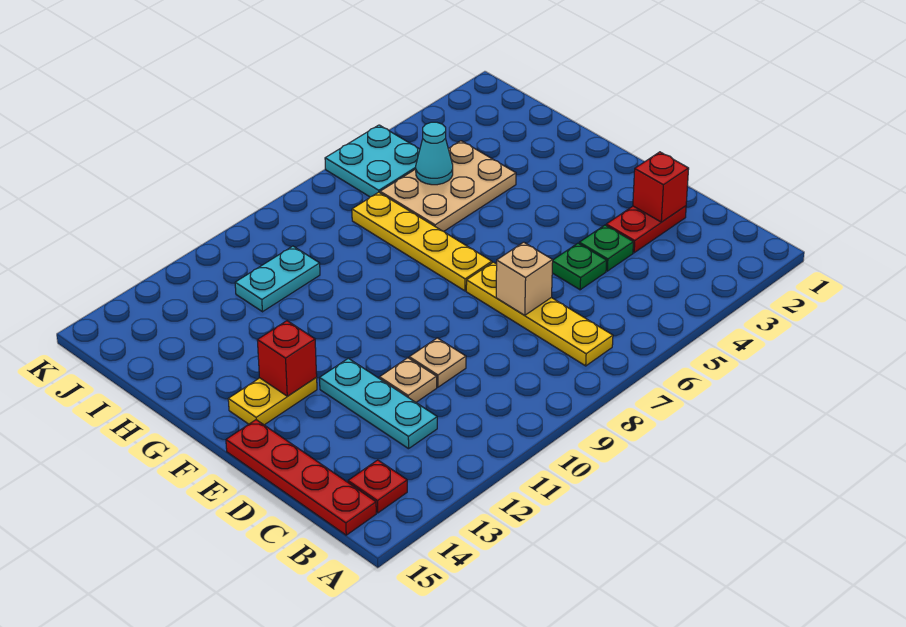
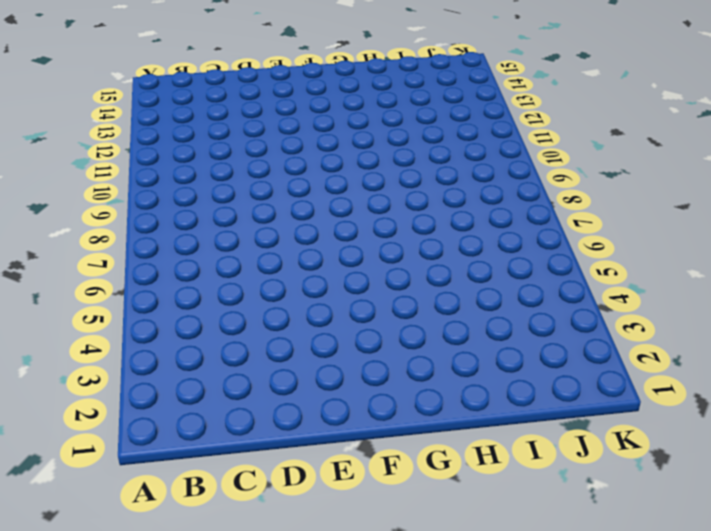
none -> yellow plate B7:E7 level 1
none -> red plate B14 level 1
none -> red plate B15:E15 level 1

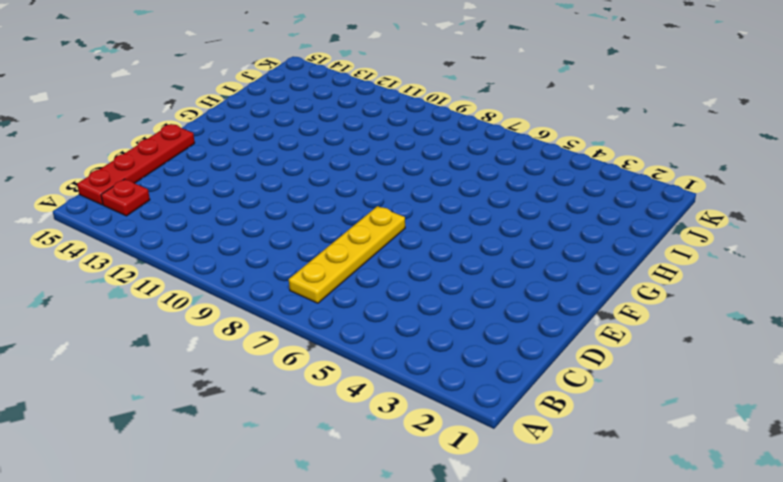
none -> cyan plate C12:E12 level 1
none -> red plate D2:D3 level 1
none -> green plate D4 level 1

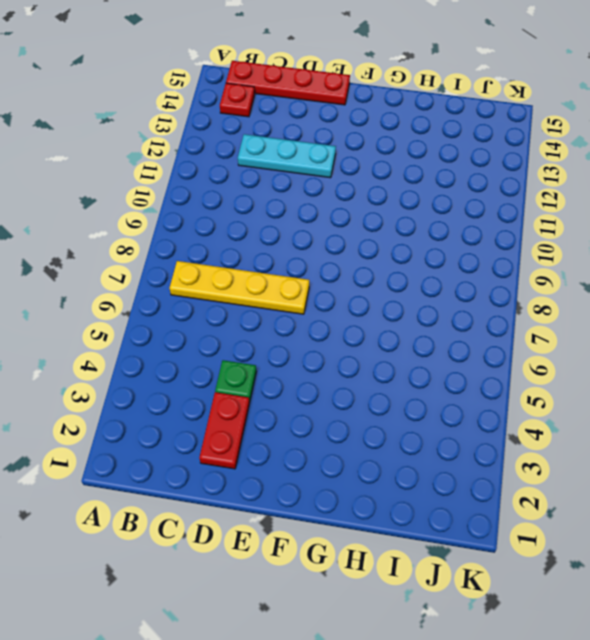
none -> green plate D5 level 1
none -> tan plate D10 level 1
none -> tan plate D11 level 1

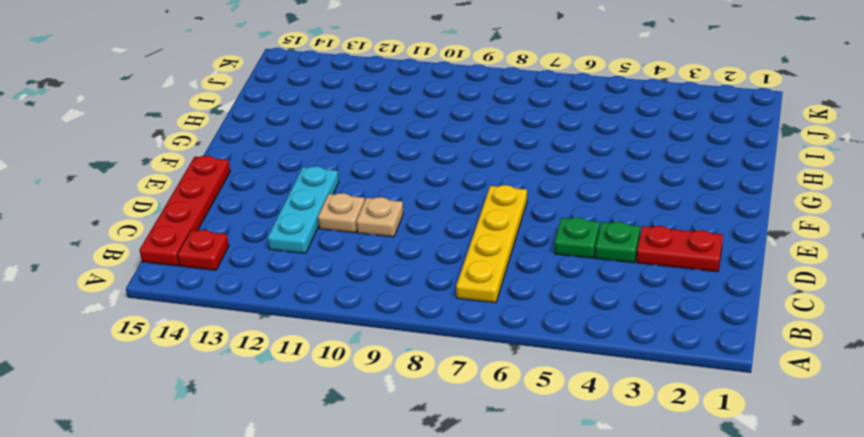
none -> yellow plate F7:I7 level 1
none -> yellow plate F13:F14 level 1
none -> tan plate H4:I6 level 1

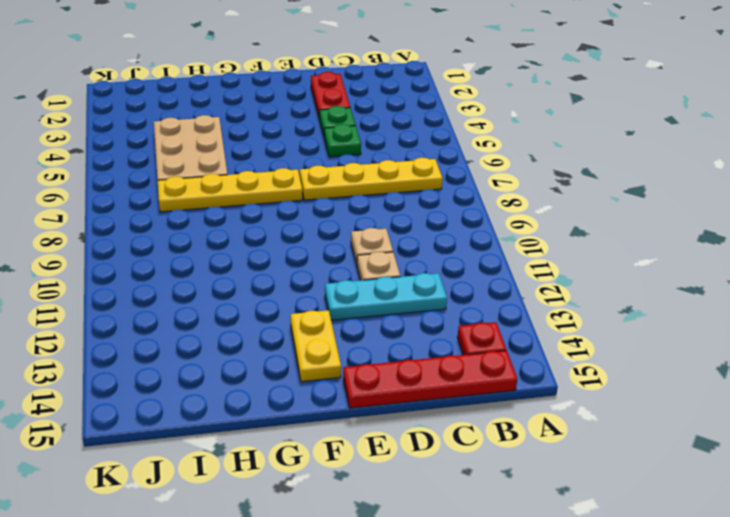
none -> cyan plate I10:I11 level 1
none -> cyan plate J5:K6 level 1
none -> red brick D2 level 2

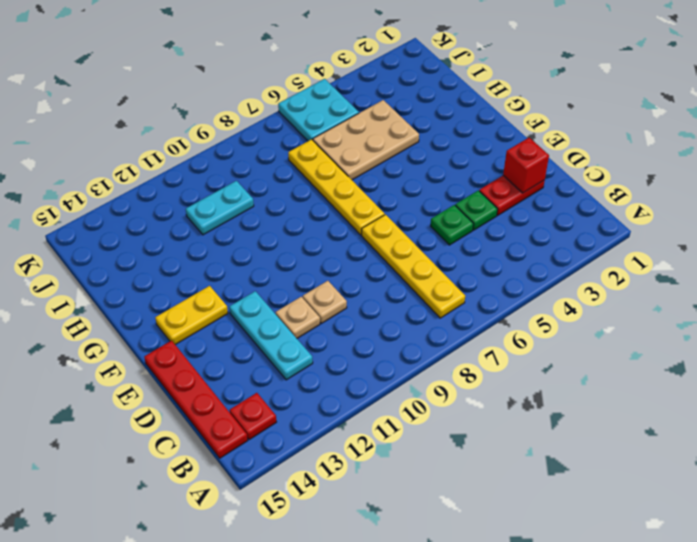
none -> tan brick D7 level 2
none -> red brick F13 level 2
none -> cyan cone I5 level 2

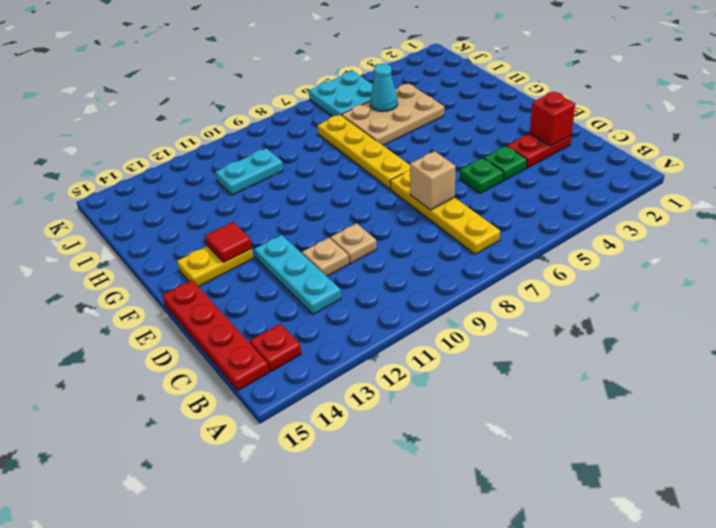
red tile F13 level 2 -> red brick F13 level 2

